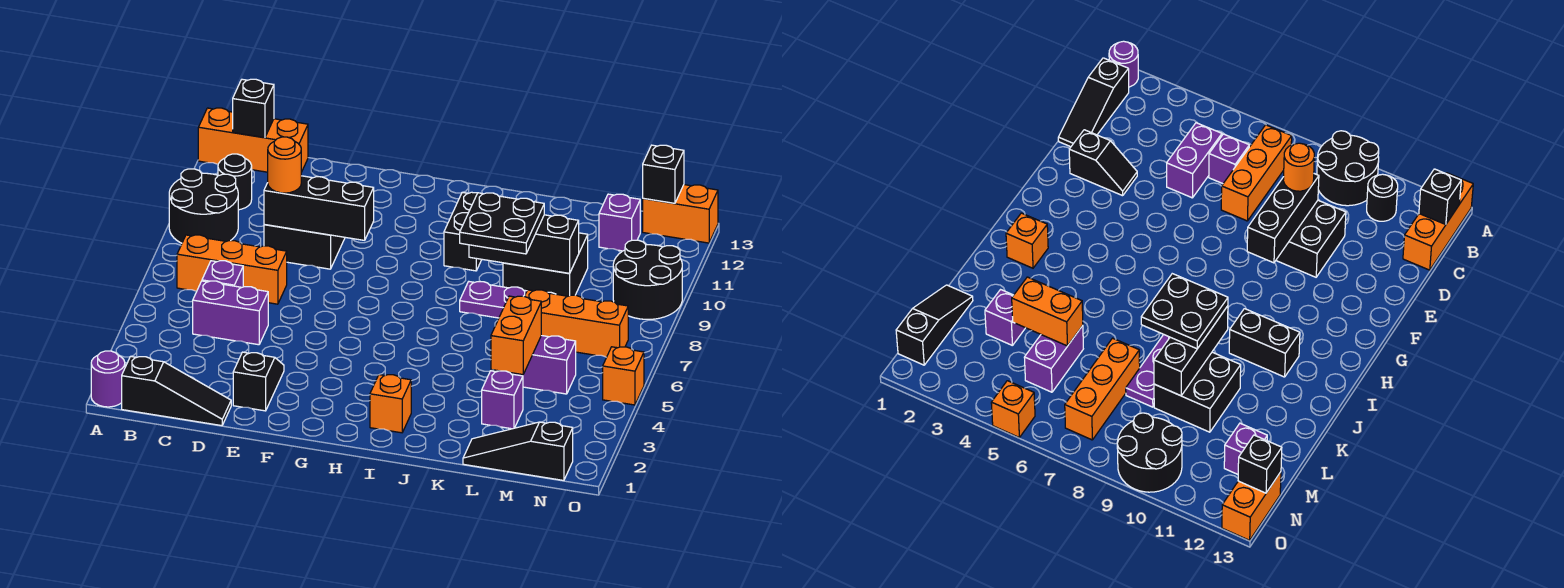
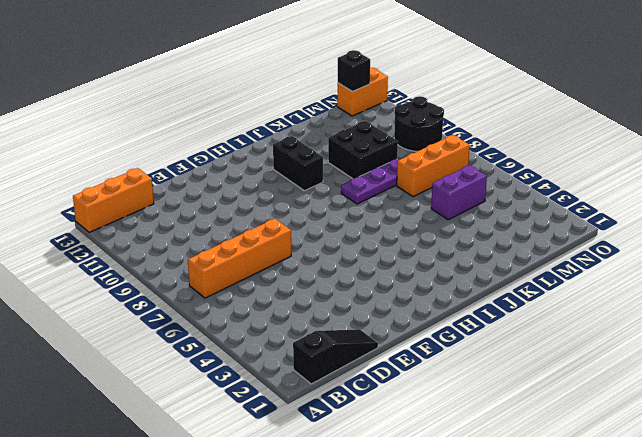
orange brick B7:E7 level 1 -> orange brick B7:D7 level 1
none -> purple round brick A1 level 1
none -> black round brick A9:B10 level 1
none -> black round brick B11 level 1

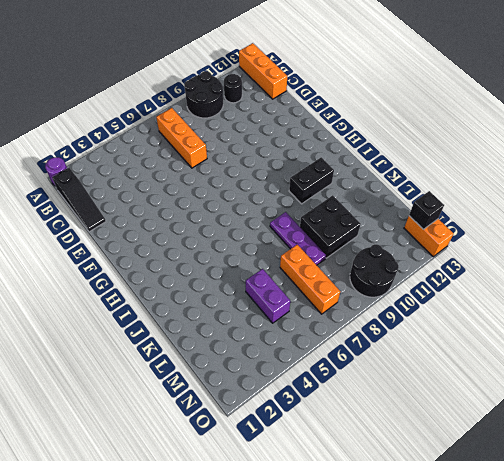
none -> purple brick C5:D5 level 1
none -> purple brick C6 level 1
none -> black brick D9:E10 level 1

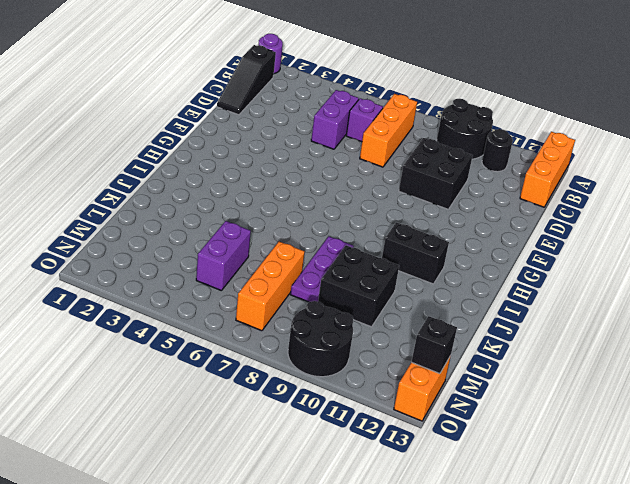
none -> black slope E2:E3 level 1 top 2
none -> orange brick I2 level 1
none -> black slope L1:N1 level 1 top N

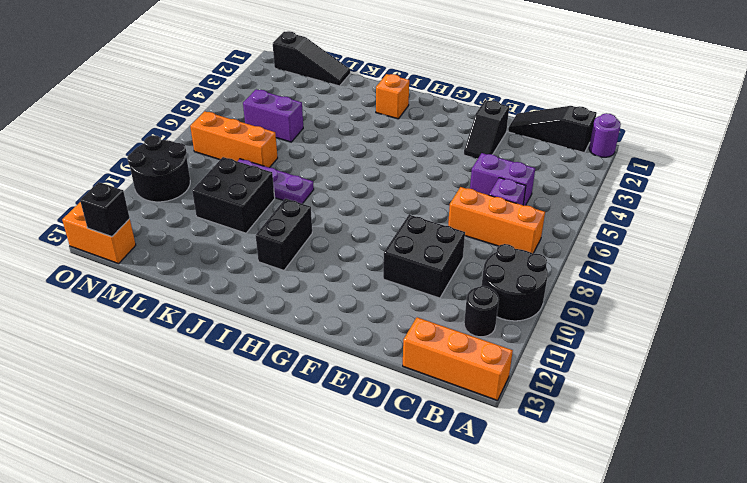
none -> purple brick L3 level 1
none -> purple brick M12 level 1
none -> orange brick O5 level 1

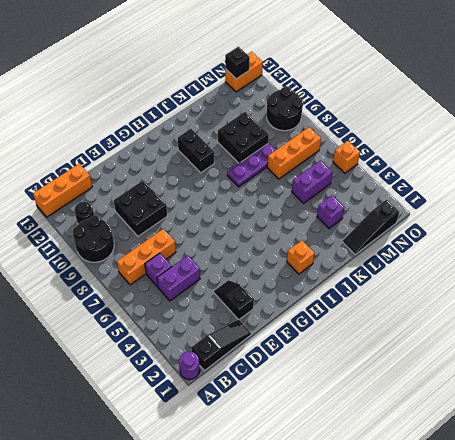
none -> purple brick M12 level 1
none -> black brick B13 level 2
none -> black brick D9:F9 level 2

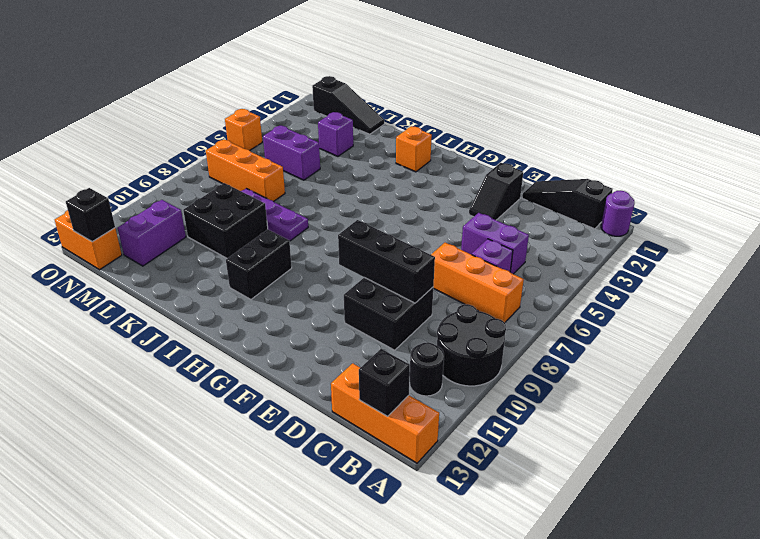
purple brick M11:M12 level 1 -> purple brick M12 level 1
none -> black round brick N9:O10 level 1
none -> black brick J9:L9 level 2
none -> orange brick L4:L5 level 2

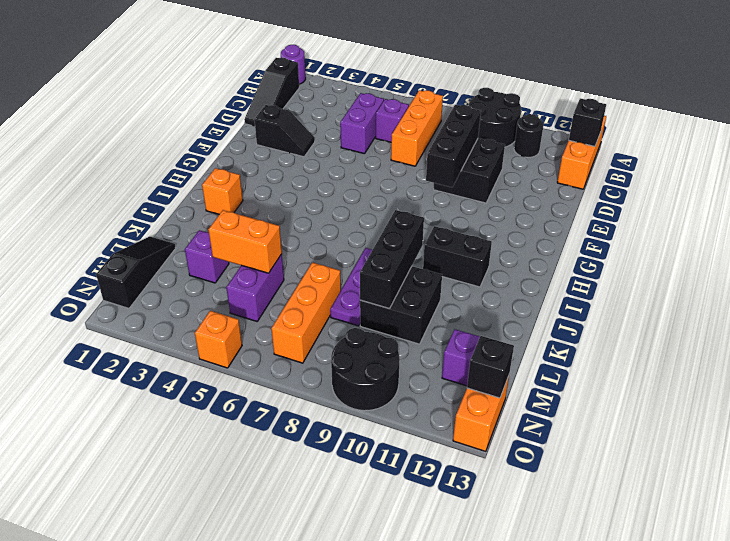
none -> orange round brick D9 level 3
none -> black plate J8:K9 level 3

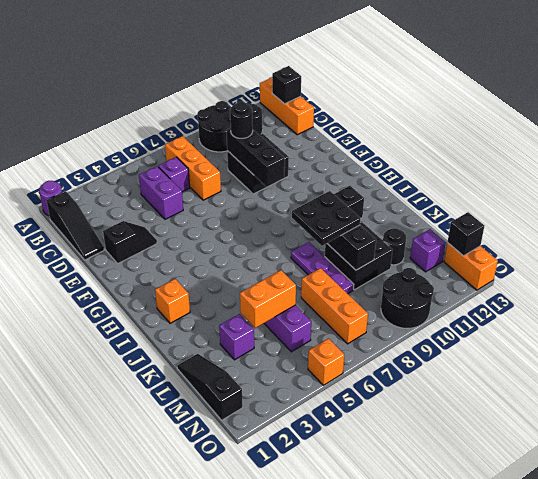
black round brick D9 level 3 -> orange round brick D9 level 3
black round brick L11 level 1 -> none

